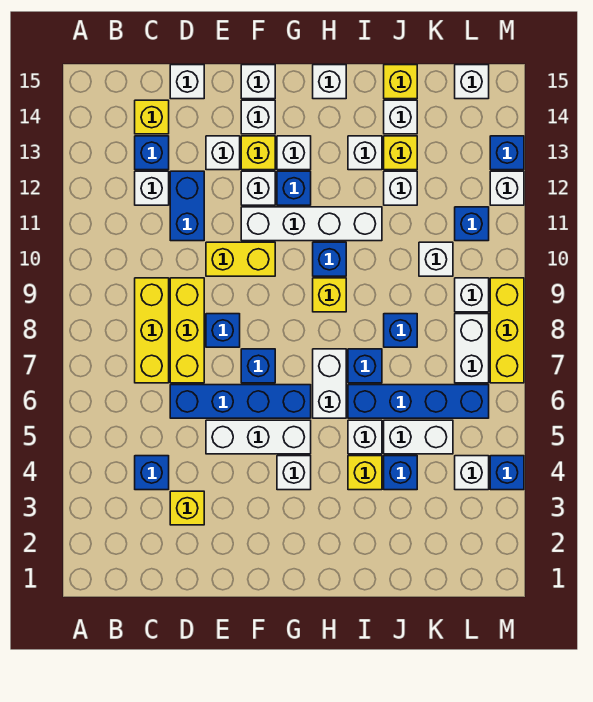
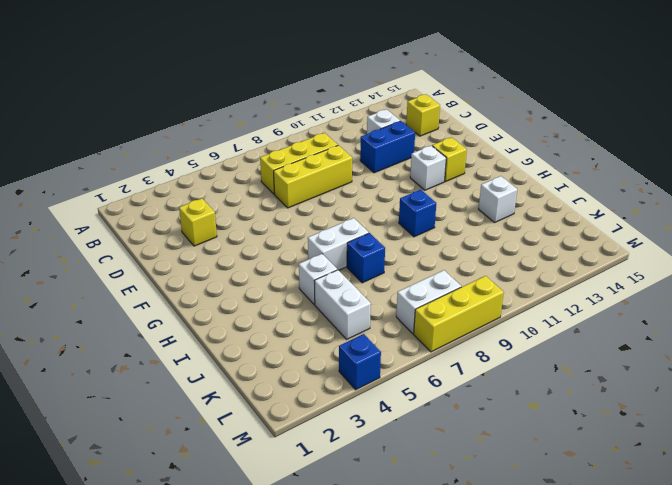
none -> blue brick C4 level 1
none -> blue brick C13 level 1
none -> blue brick D6:G6 level 1
none -> white brick D15 level 1

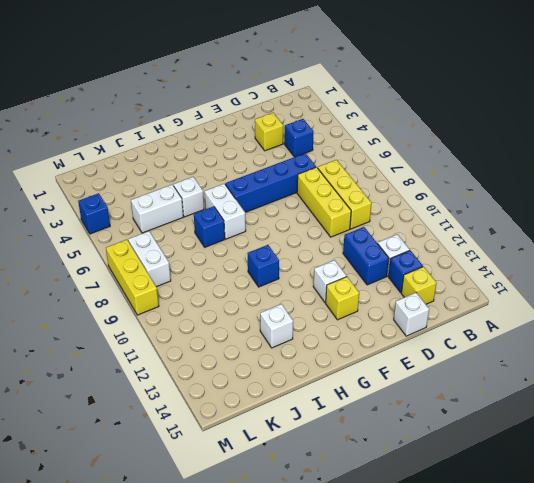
none -> white brick E5:G5 level 1
none -> blue brick E8 level 1
none -> yellow brick E10:F10 level 1
none -> white brick E13 level 1

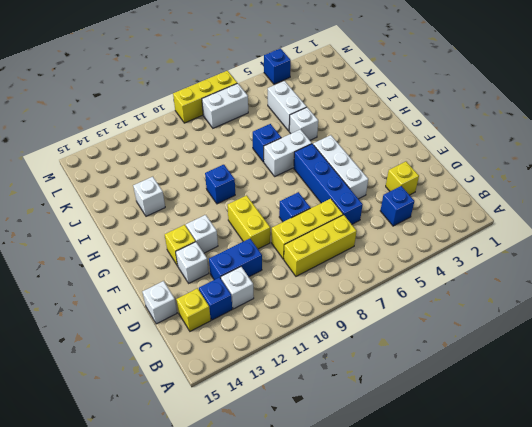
none -> blue brick F7 level 1
none -> white brick F11:I11 level 1
none -> white brick F14 level 1
none -> white brick F15 level 1

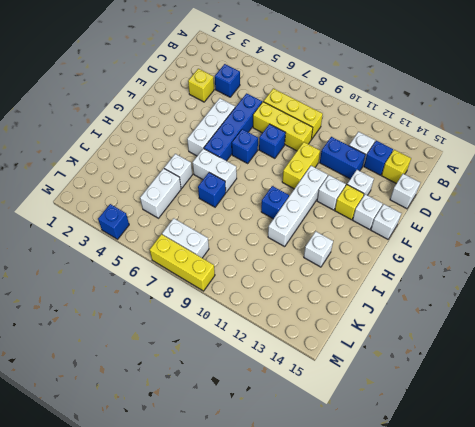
none -> white brick G4 level 1
none -> blue brick G12 level 1
none -> white brick G13 level 1
none -> yellow brick H9 level 1

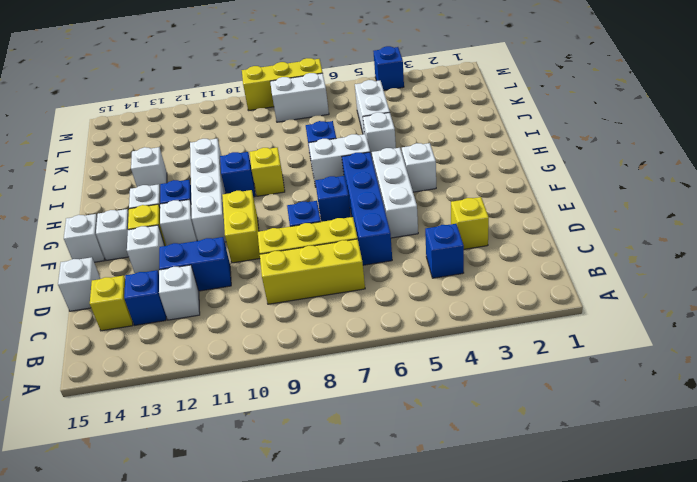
none -> white brick H15 level 1
none -> yellow brick I4 level 1
none -> blue brick I6:L6 level 1
none -> blue brick J4 level 1

